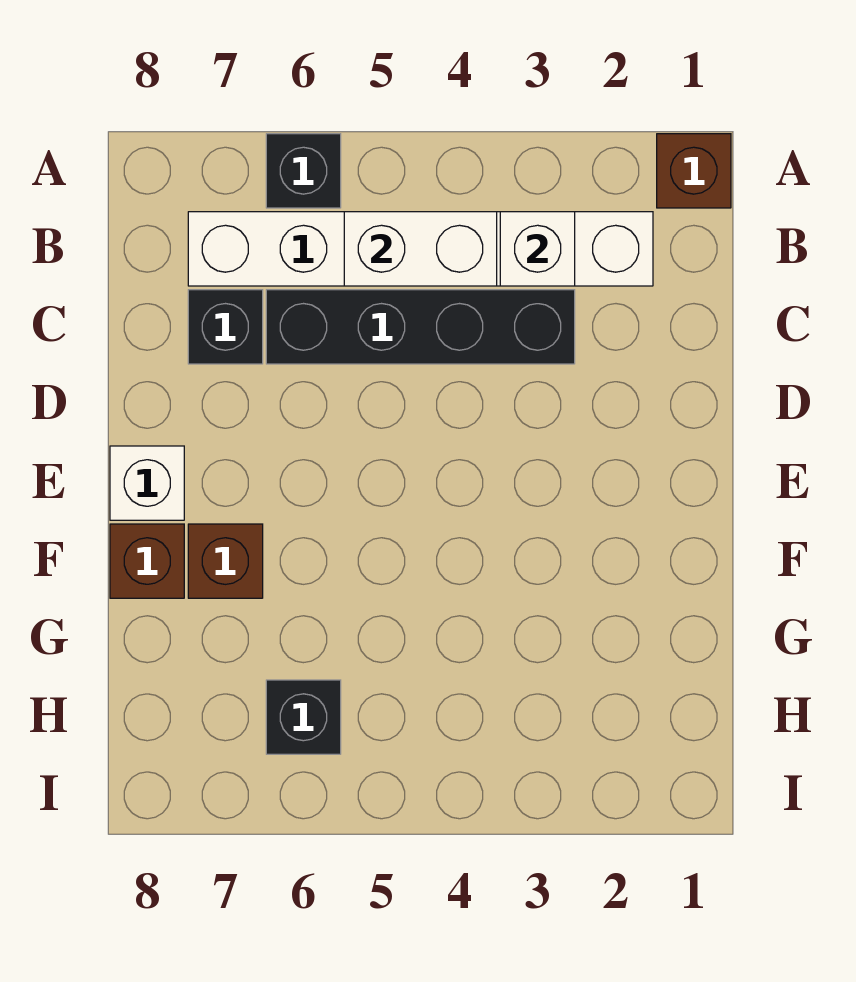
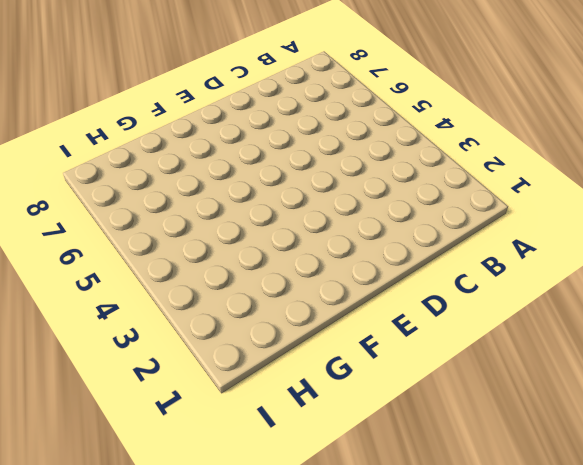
none -> brown brick A1 level 1
none -> black brick A6 level 1

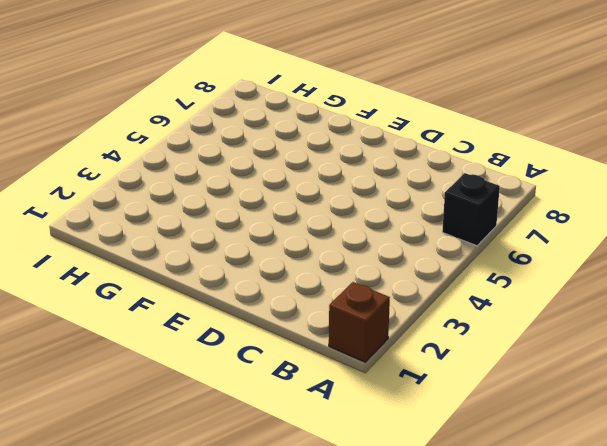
none -> white brick B2:B7 level 1
none -> black brick C3:C6 level 1

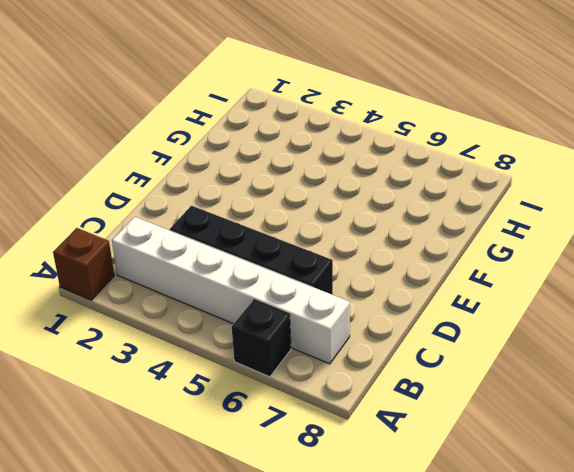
none -> black brick C7 level 1
none -> white brick E8 level 1

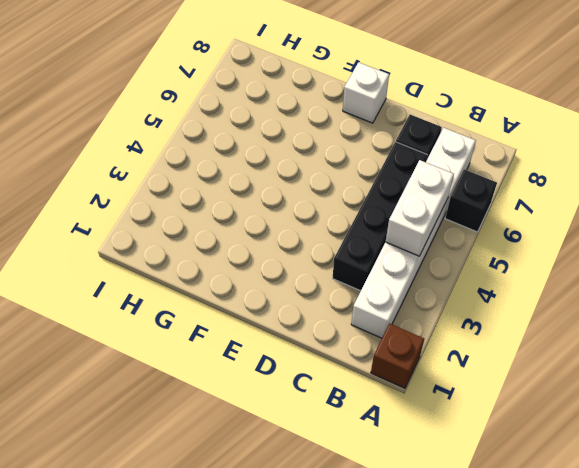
none -> brown brick F7 level 1
none -> brown brick F8 level 1

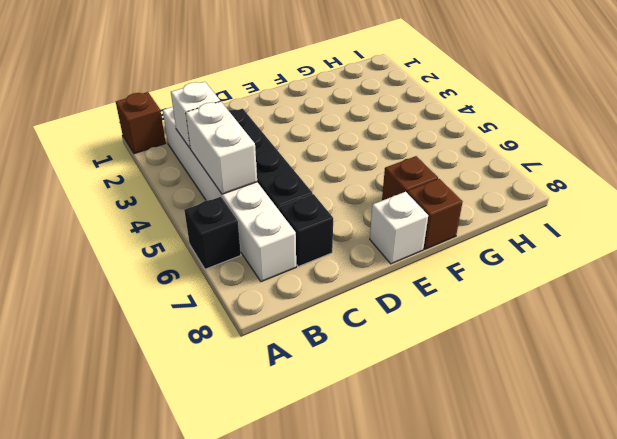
none -> black brick H6 level 1

